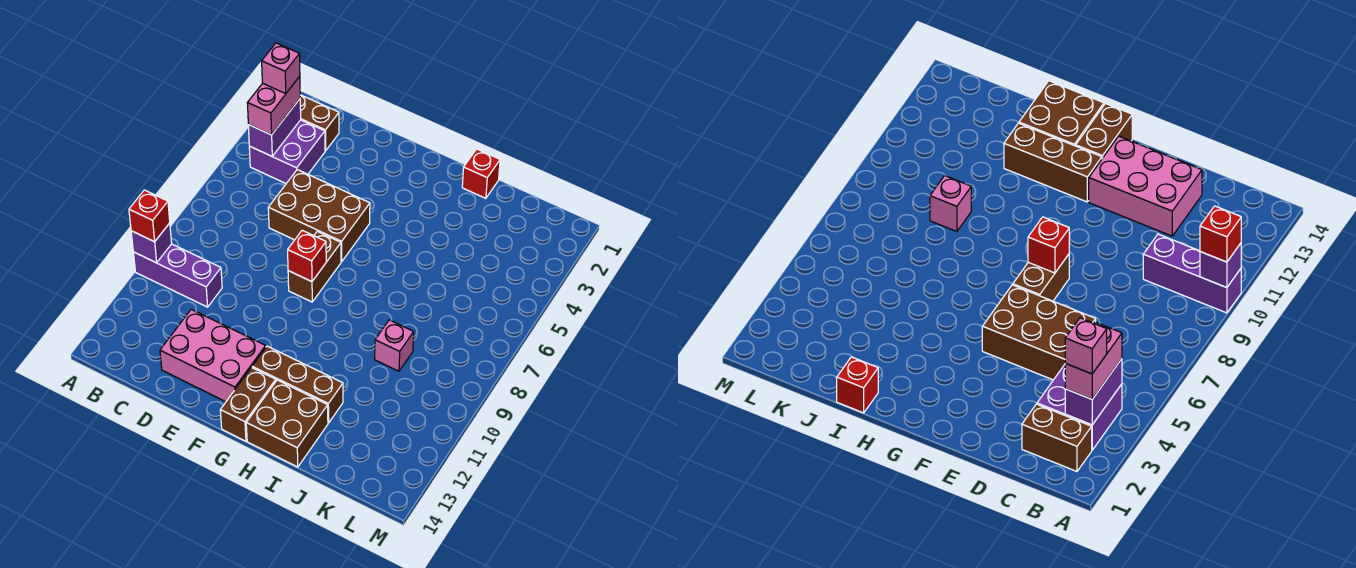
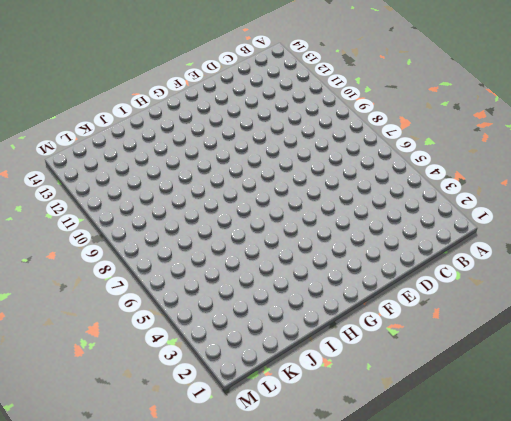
none -> purple brick A10:C10 level 1
none -> brown brick B2:C2 level 1
none -> purple brick B3:C4 level 1

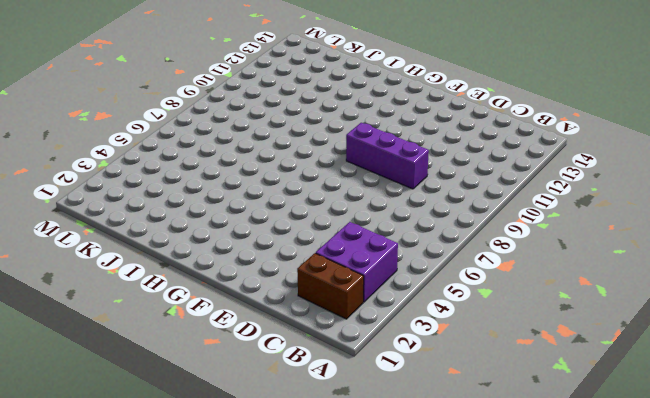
purple brick D9:F9 level 1 -> purple brick A10:C10 level 1
none -> brown brick D5:F6 level 1
none -> pink brick D12:F13 level 1
none -> brown brick F7:F8 level 1

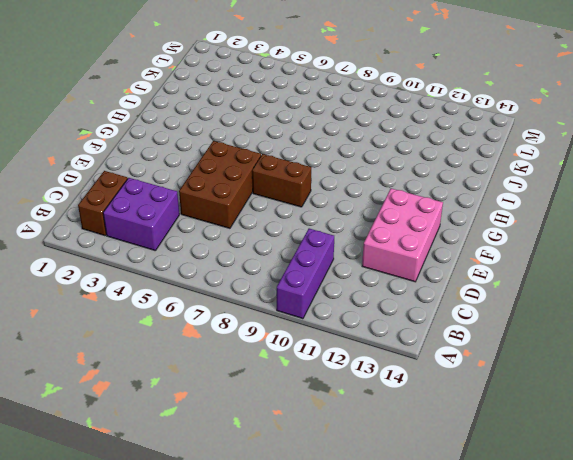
none -> brown brick G12:I12 level 1
none -> brown brick G13:G14 level 1
none -> brown brick H13:I14 level 1

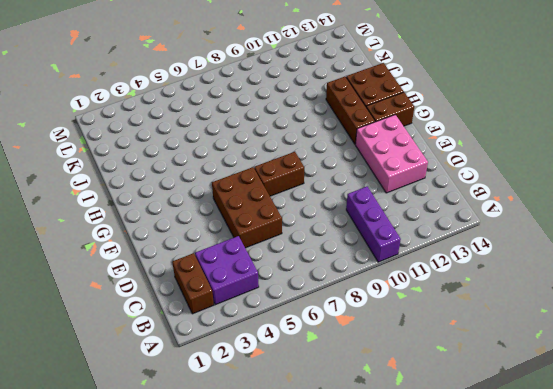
none -> red brick I1 level 1
none -> pink brick J9 level 1
none -> purple brick A10 level 2

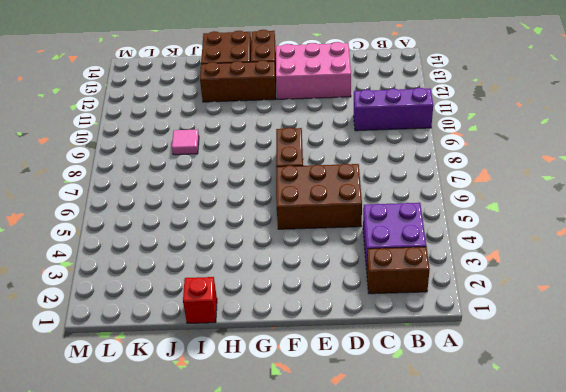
pink tile J9 level 1 -> pink brick J9 level 1
none -> purple brick A10 level 2
none -> purple brick B3:B4 level 2
none -> red brick F8 level 2

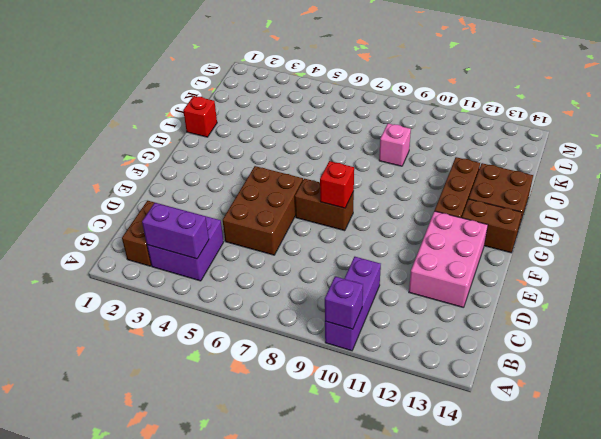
none -> red brick A10 level 3
none -> pink brick B3:B4 level 3
none -> pink brick B3 level 4

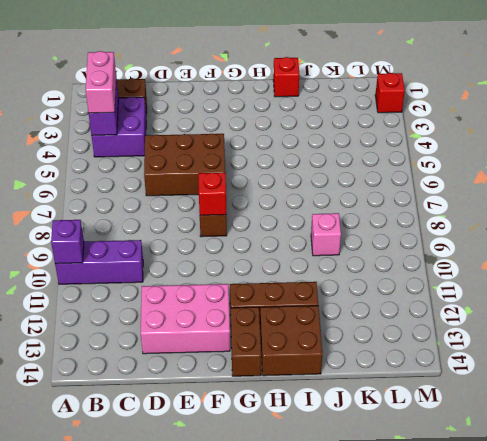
red brick M2 level 1 -> red brick A10 level 3
none -> pink brick B3 level 4

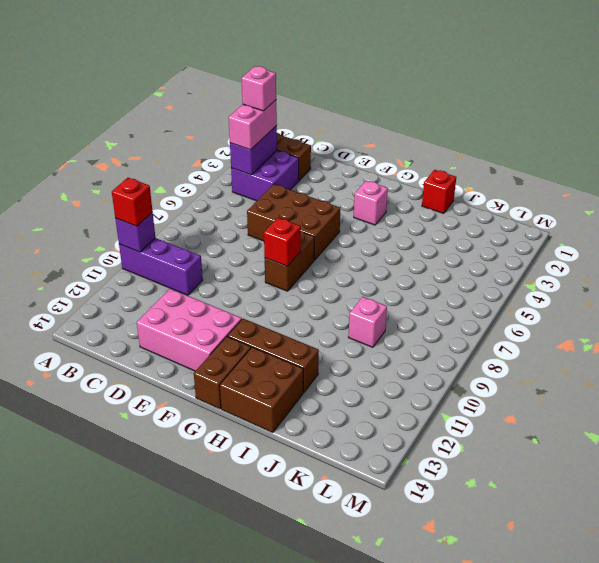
pink brick G3 level 1 -> none

